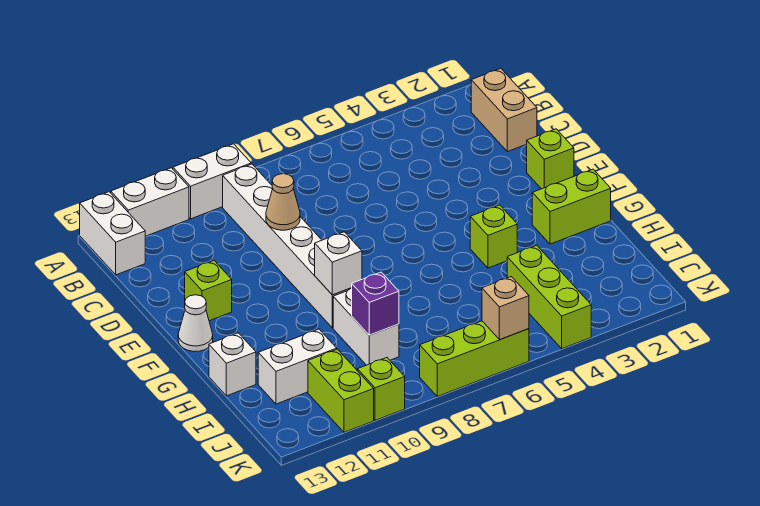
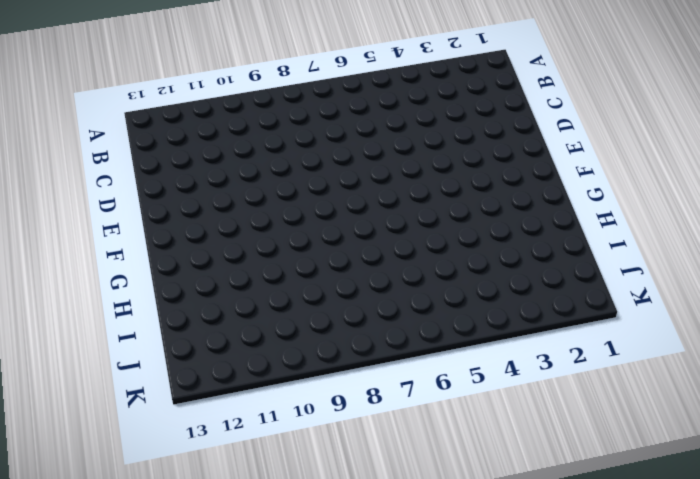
none -> white brick A9:A10 level 1
none -> white brick A11:A12 level 1
none -> white brick A13:B13 level 1

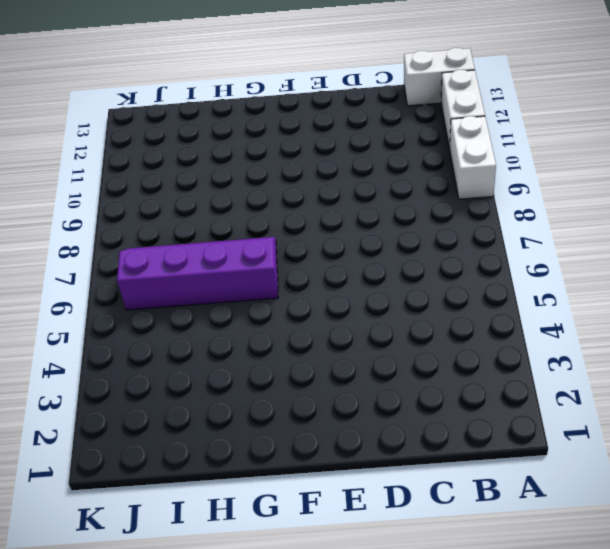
purple slope G6:J7 level 1 top 6 -> none
none -> tan brick B1:C1 level 1
none -> white brick B9:G9 level 1
none -> lime brick E1 level 1

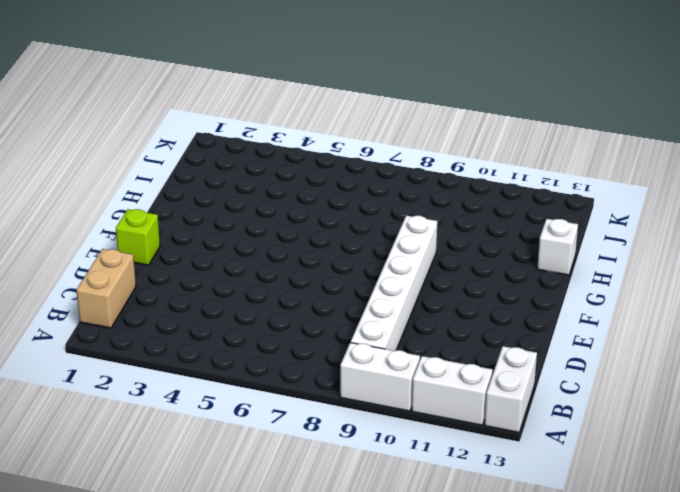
none -> lime brick E12 level 1
none -> white cone F13 level 1
none -> lime brick G1:G2 level 1

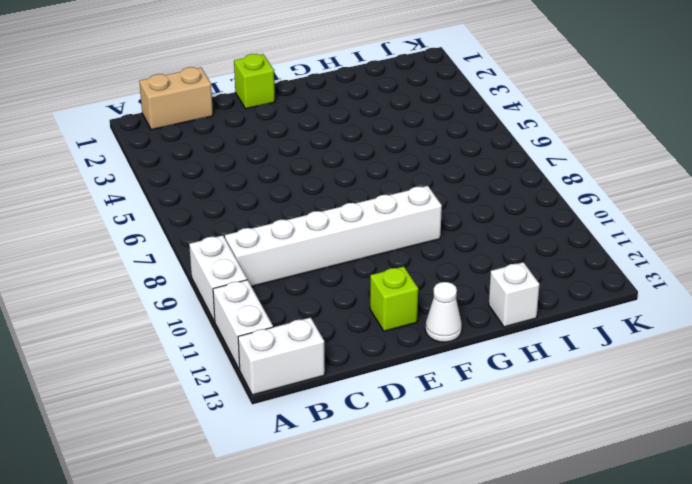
none -> lime brick G1:G2 level 1
none -> lime brick G4 level 1
none -> white brick H9:I9 level 1

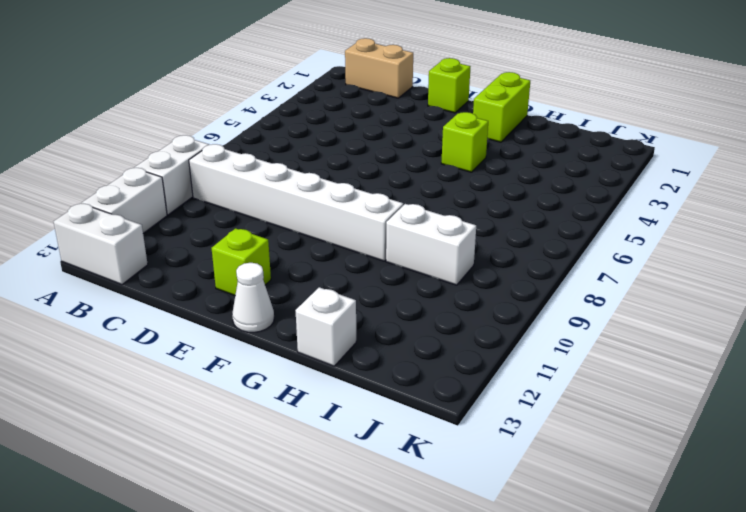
none -> lime brick I4:K4 level 1
none -> white brick I11:I12 level 1
none -> lime brick J11:K11 level 1

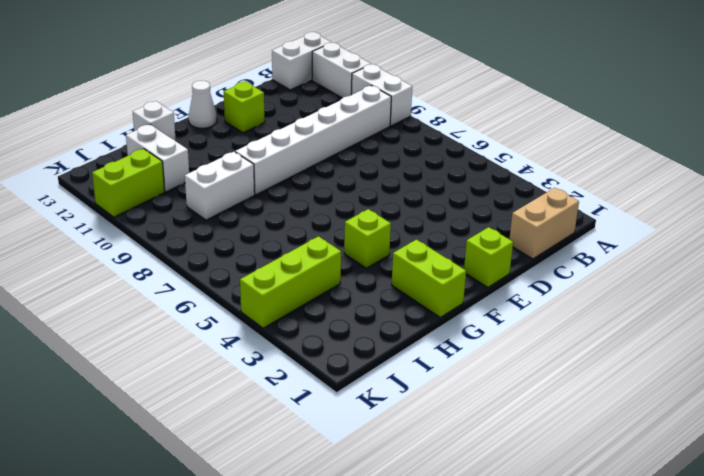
none -> lime brick K6:K8 level 1
none -> lime brick K10 level 1
none -> tan cone D9 level 2

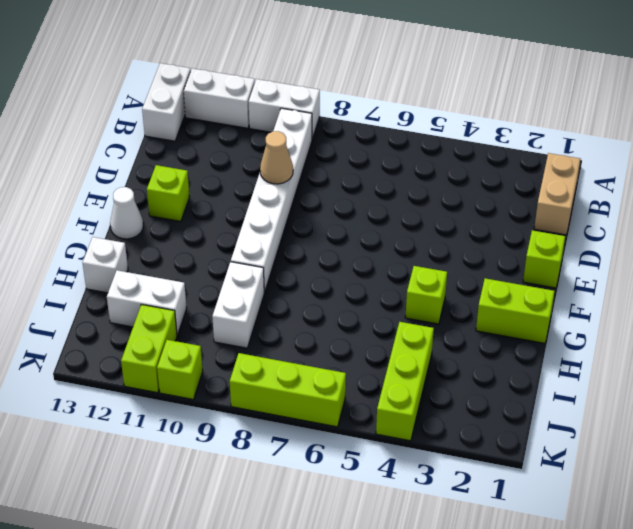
none -> white brick G9 level 2
none -> purple brick I9 level 2
none -> tan brick K6 level 2

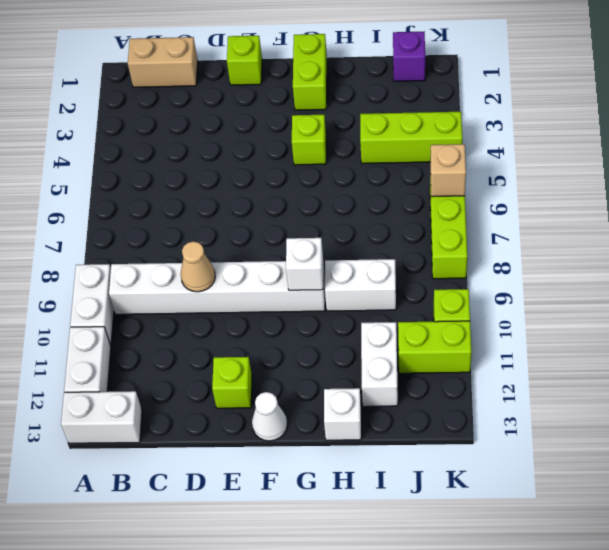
purple brick J1 level 1 -> purple brick I9 level 2

